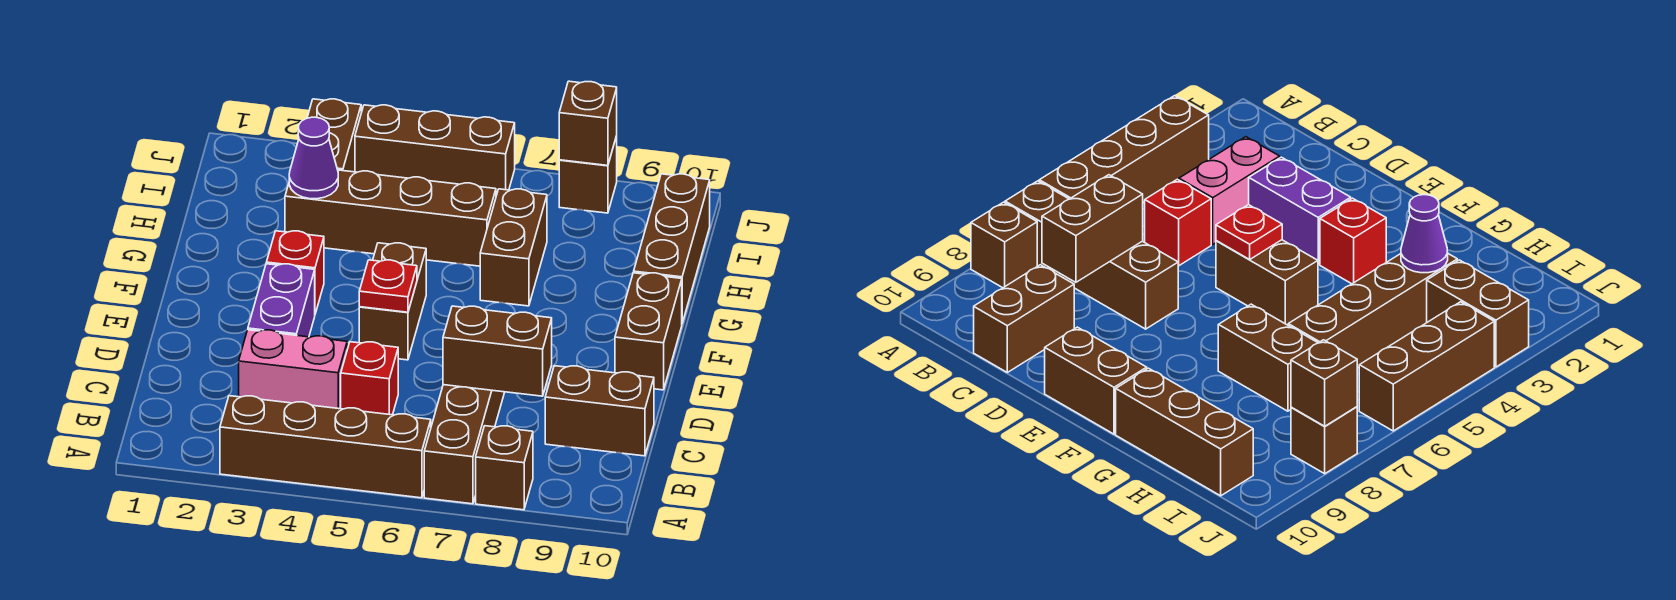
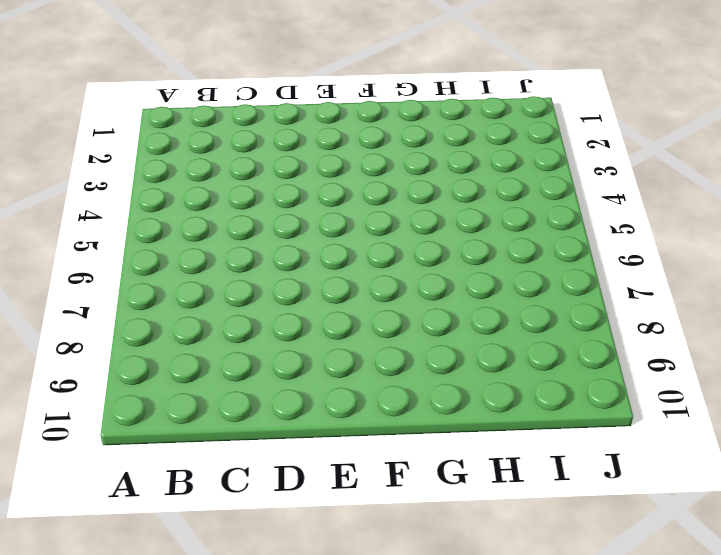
none -> brown brick A3:A6 level 1
none -> brown brick A7:D7 level 1
none -> brown brick A8 level 1

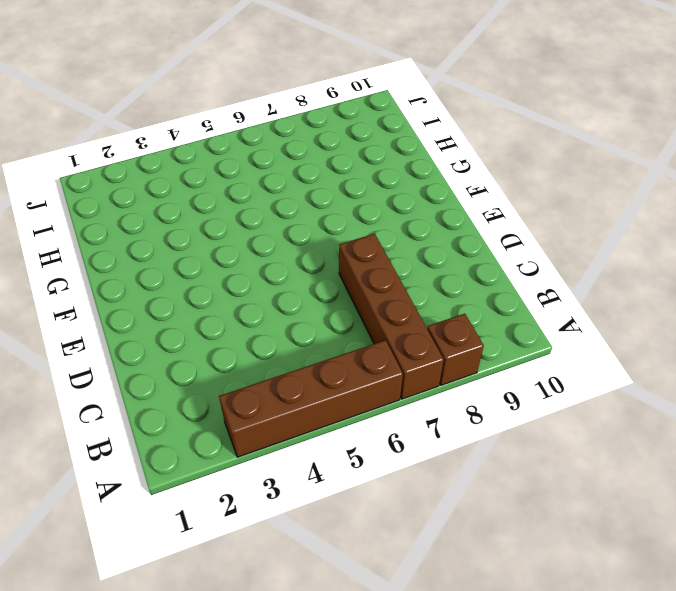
none -> pink brick C3:C4 level 1
none -> red brick C5 level 1
none -> brown brick C9:C10 level 1

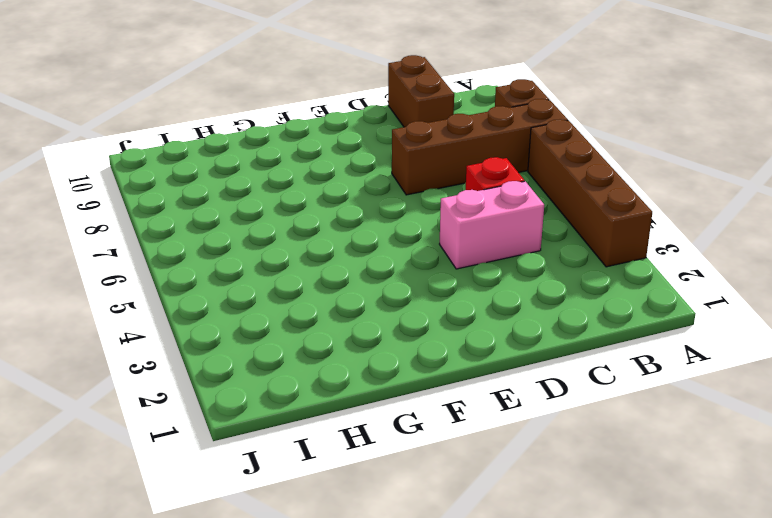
pink brick C4:D4 level 1 -> pink brick C3:C4 level 1
none -> purple brick D3:E3 level 1
none -> brown brick E5:F5 level 1
none -> brown brick E10:F10 level 1

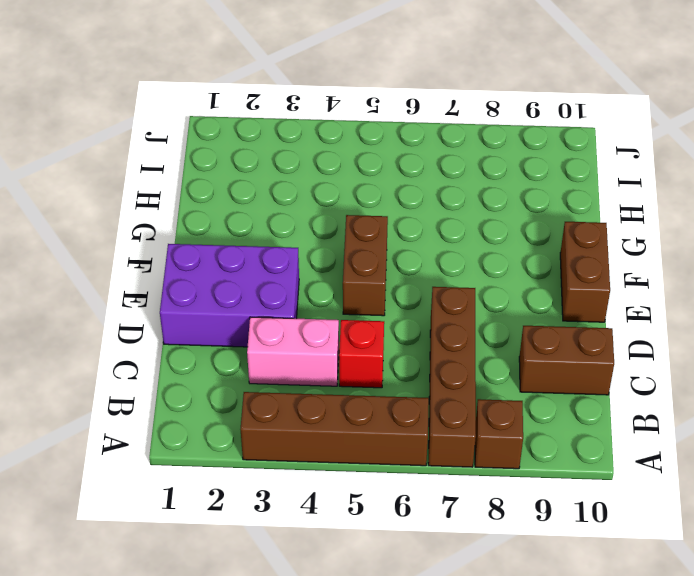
purple brick D1:E3 level 1 -> purple brick D3:E3 level 1
none -> red brick F3 level 1
none -> brown brick G7:H7 level 1
none -> brown brick G10:I10 level 1

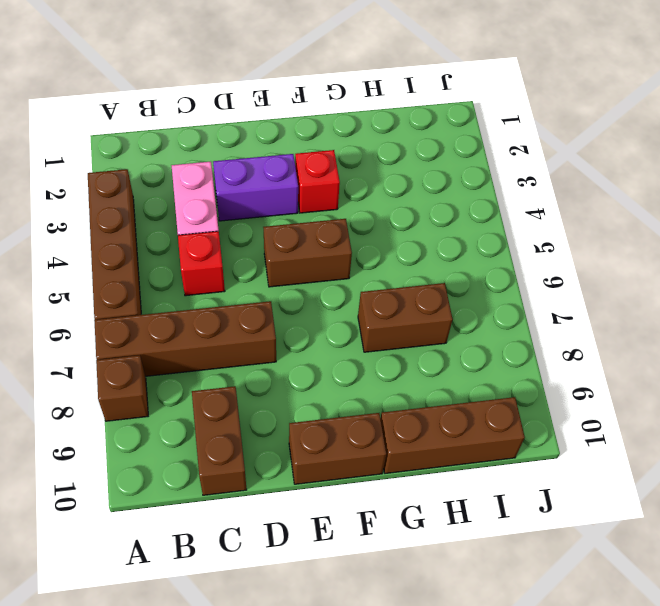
none -> brown brick H3:H6 level 1
none -> brown brick I3:J3 level 1
none -> brown brick J4:J6 level 1

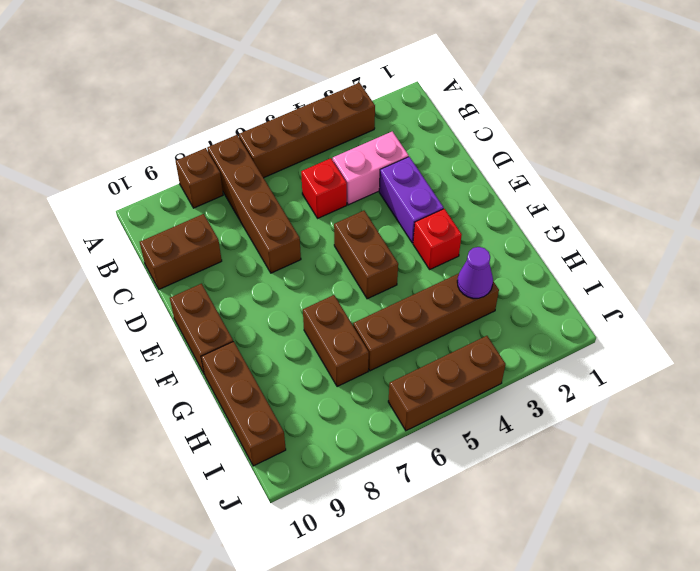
none -> brown brick I3:J3 level 1
none -> brown brick J8 level 1
none -> brown brick C7:C8 level 2

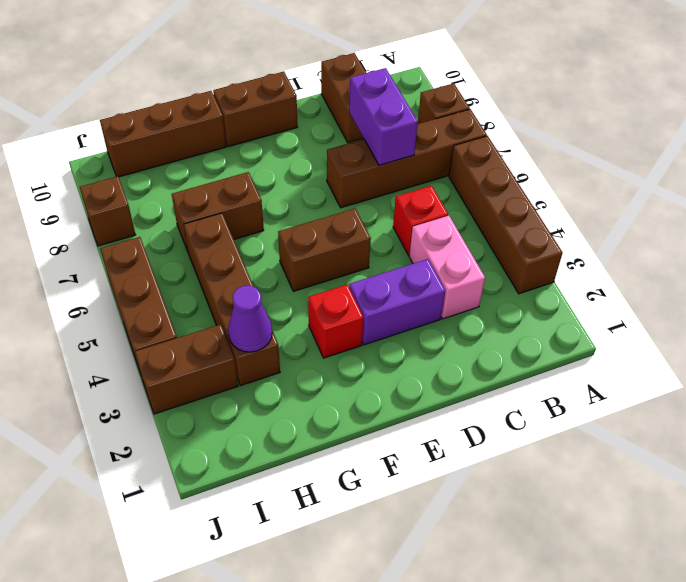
purple brick C7:C8 level 2 -> brown brick C7:C8 level 2
none -> red plate E5 level 2
none -> brown brick J8 level 2

